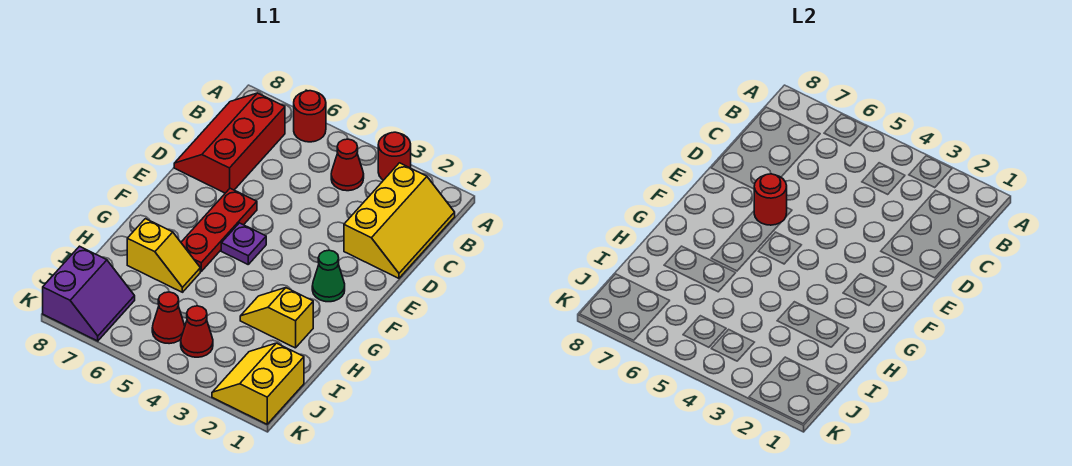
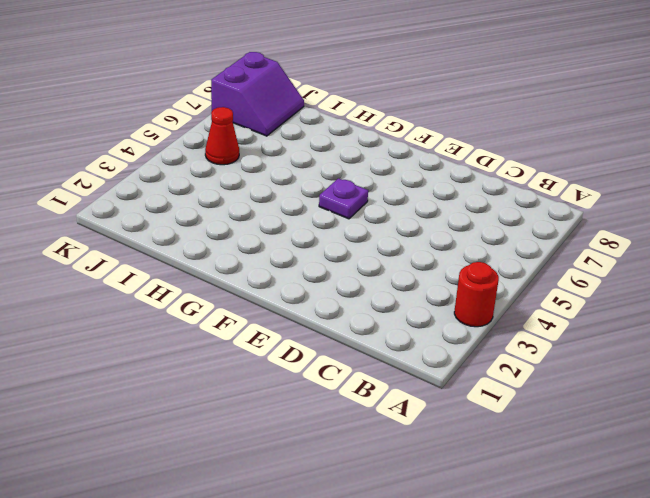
purple slope J7:K8 level 1 top K -> purple slope J7:K8 level 1 top 8
none -> red round brick A6 level 1
none -> yellow slope B1:D2 level 1 top 2
none -> red cone B4 level 1

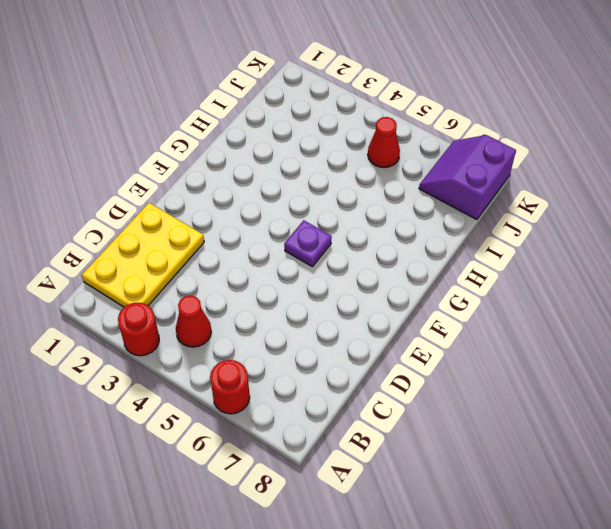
yellow plate B1:D2 level 1 -> yellow slope B1:D2 level 1 top 2
none -> red slope B7:D8 level 1 top 7
none -> red plate E6:G6 level 1
none -> green cone F2 level 1

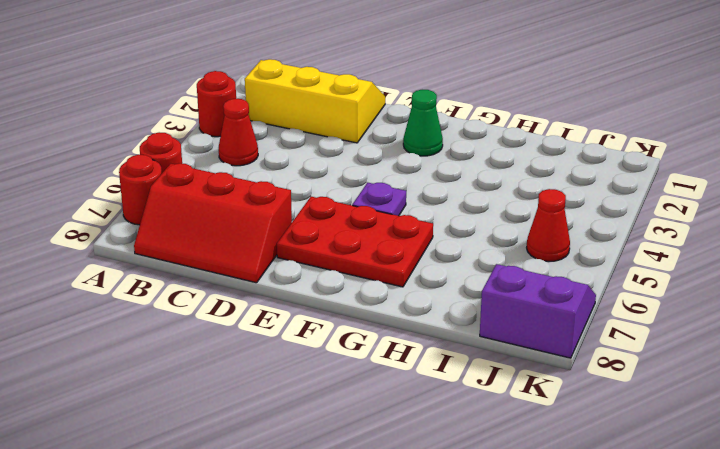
red round brick A7 level 1 -> red round brick E6 level 2
red plate E6:G7 level 1 -> red plate E6:G6 level 1
none -> yellow slope H2:H3 level 1 top 2
none -> yellow slope H6:H7 level 1 top 7
none -> yellow slope J1:K2 level 1 top 1

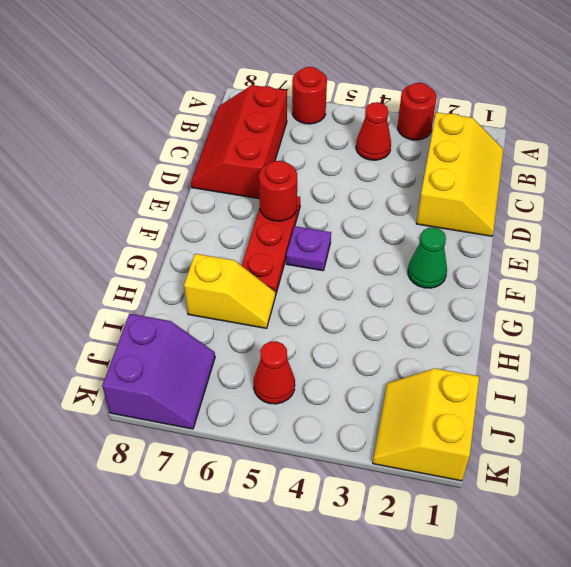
none -> yellow slope H2:H3 level 1 top 2
none -> red cone J4 level 1

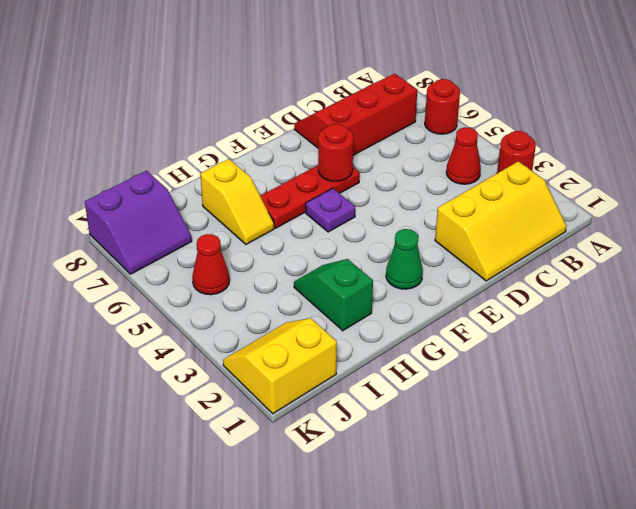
green slope H2:H3 level 1 top 2 -> yellow slope H2:H3 level 1 top 2
none -> red cone J4 level 1

